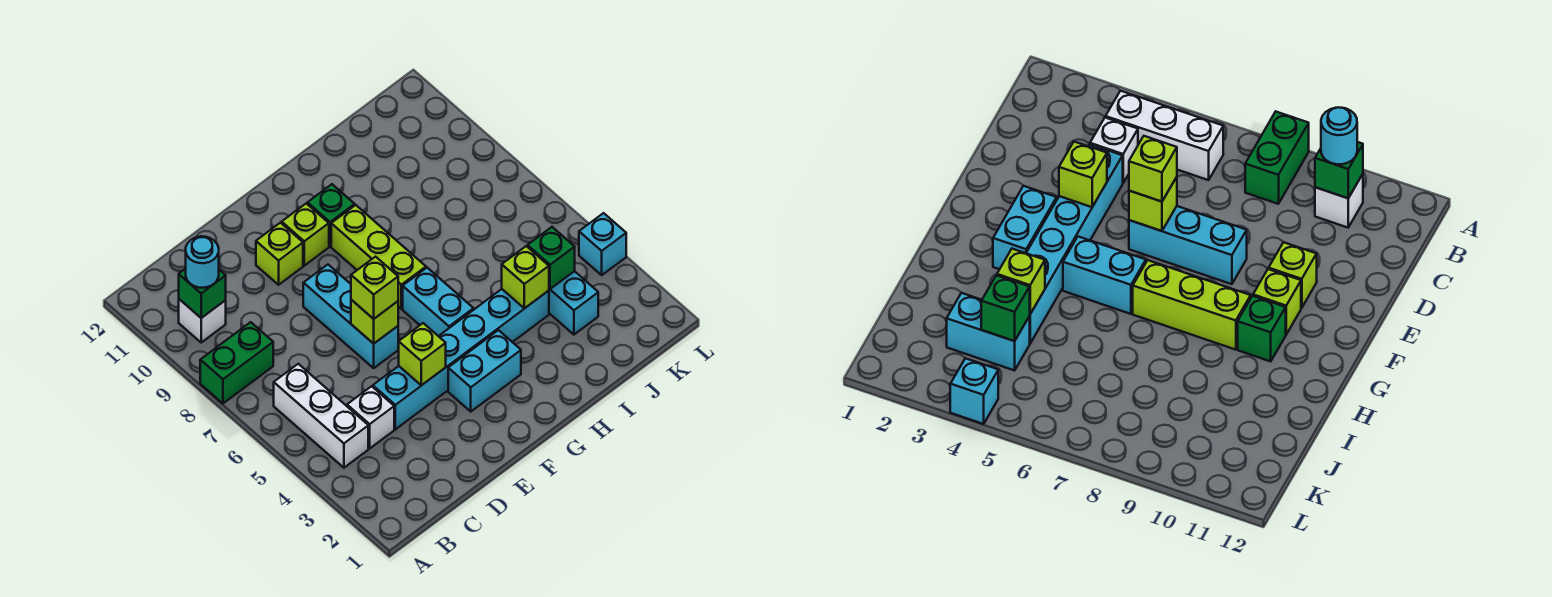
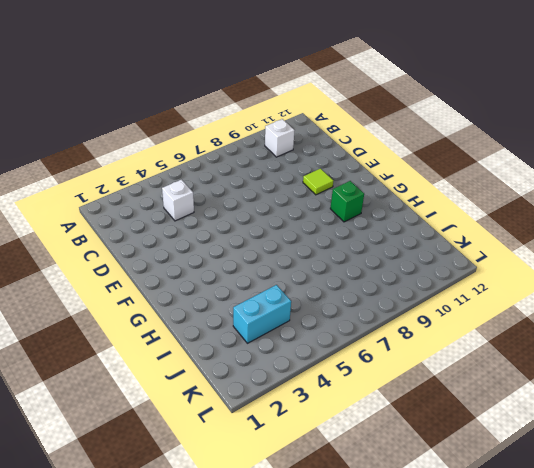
lime tile E10 level 1 -> lime brick E10 level 1
none -> green brick A8:B8 level 1
none -> white brick B4:B6 level 1
none -> cyan brick D4:I4 level 1

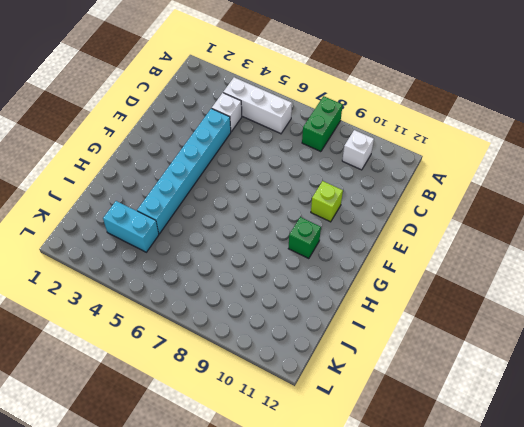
none -> cyan brick E6:E8 level 1
none -> cyan brick F3:G3 level 1
none -> lime brick F10 level 1

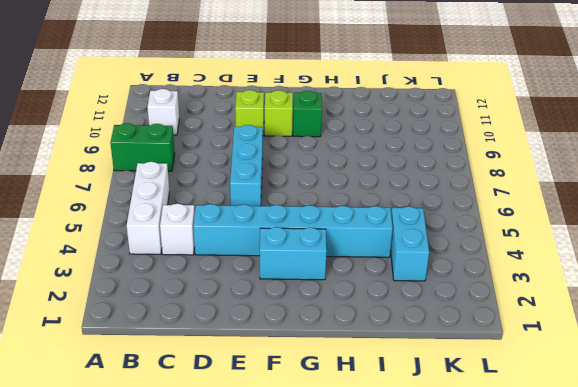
none -> cyan brick G5:G6 level 1
none -> lime brick G7:G9 level 1
none -> cyan brick L4 level 1

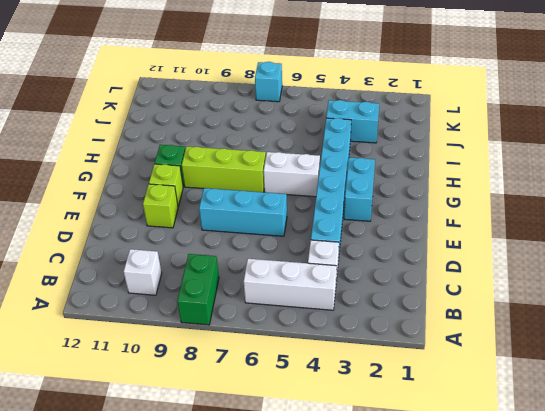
white brick G5:G6 level 1 -> cyan brick G5:G6 level 1
cyan brick L7 level 1 -> cyan brick L4 level 1
none -> green brick B10 level 2
none -> lime brick E4 level 2
none -> lime brick E6 level 2

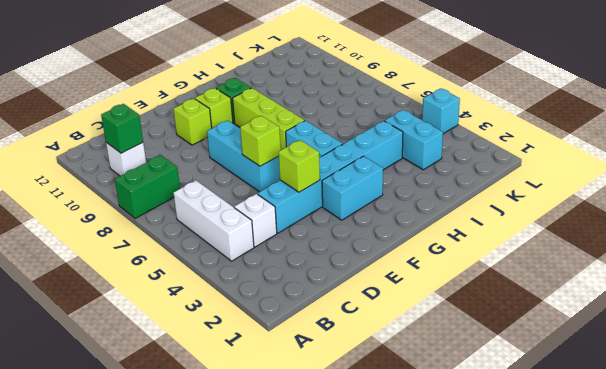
none -> lime brick I4 level 2
none -> green brick J4 level 2
none -> cyan round brick B10 level 3

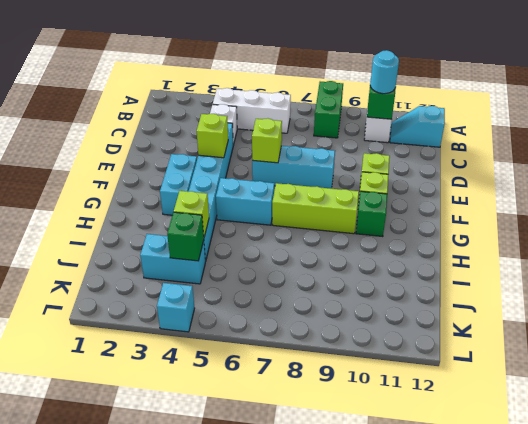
cyan slope B11:B12 level 1 top 12 -> none
none -> lime brick E6 level 3

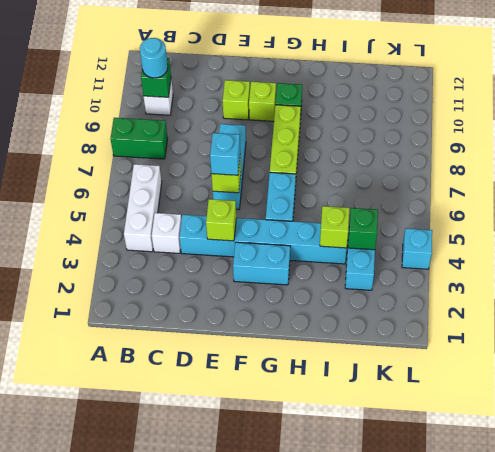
cyan brick E6 level 3 -> lime brick E6 level 3

